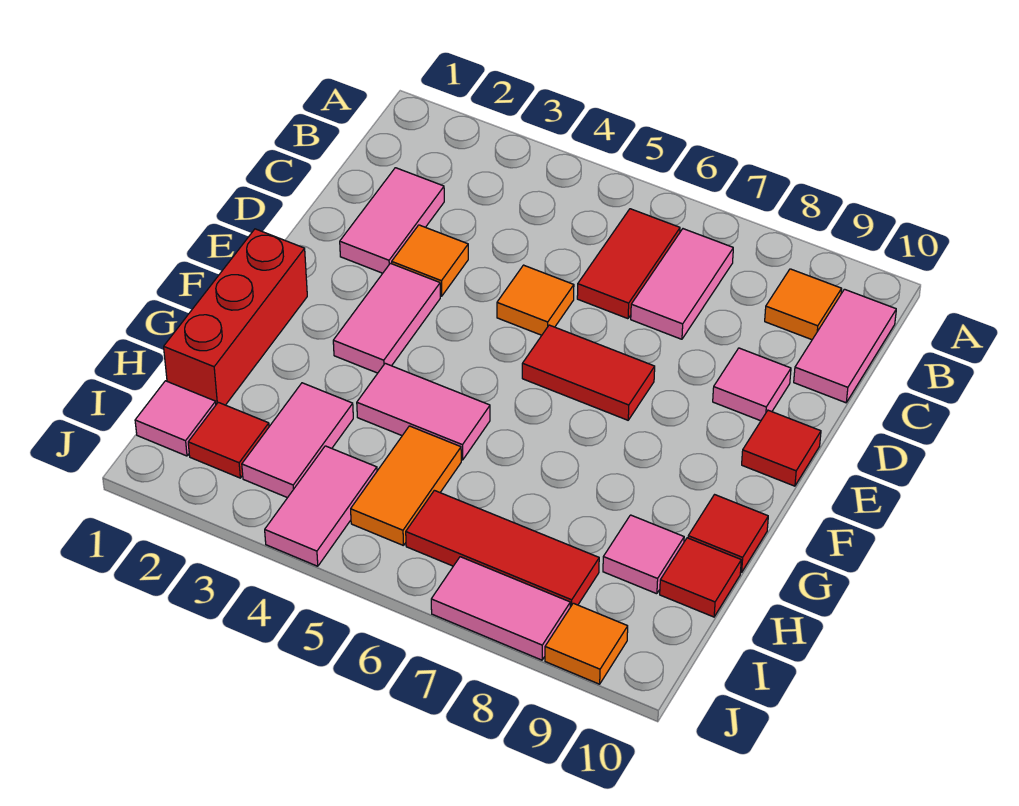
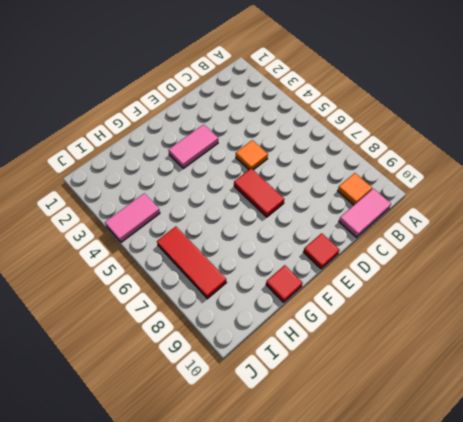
none -> red tile B6:C6 level 1
none -> pink tile B7:C7 level 1
none -> pink tile C2:D2 level 1

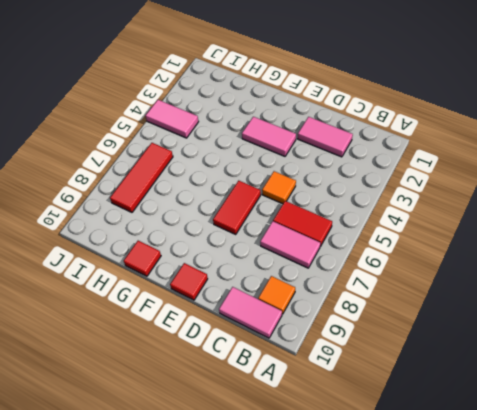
none -> orange tile D3 level 1
none -> pink tile D9 level 1
none -> red brick F1:H1 level 1

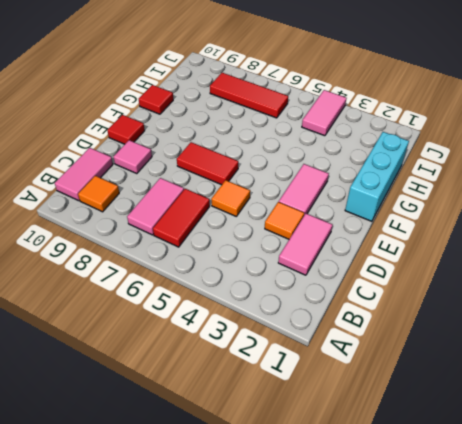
cyan brick F1:H1 level 1 -> red brick F1:H1 level 1
none -> pink tile G4:G5 level 1
none -> pink tile H3:I3 level 1
none -> orange tile H5:I5 level 1

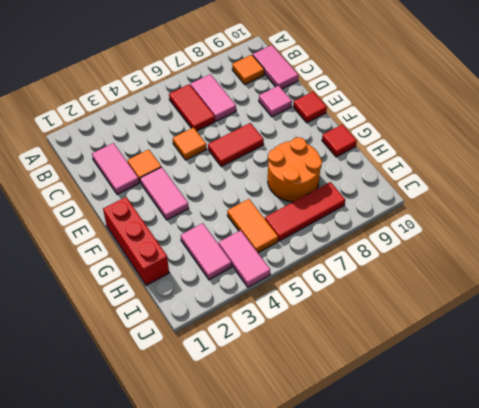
orange round brick G7:H8 level 1 -> none
none -> pink tile G4:G5 level 1
none -> pink tile H9 level 1
none -> red tile H10 level 1

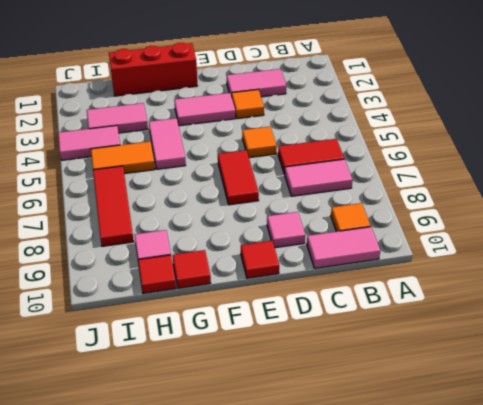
none -> pink tile I1 level 1
none -> red tile I2 level 1
none -> pink tile J7:J8 level 1

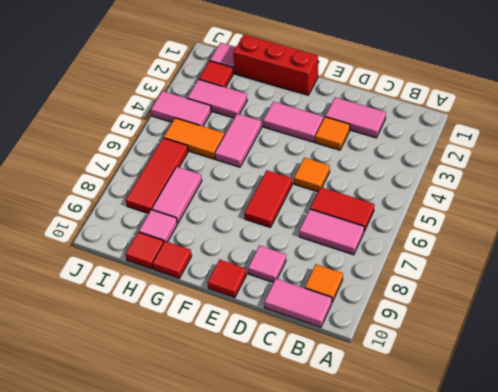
pink tile H7:H8 level 1 -> pink tile J7:J8 level 1
none -> orange tile J9 level 1

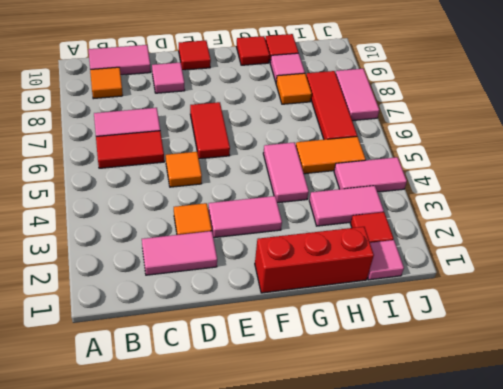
orange tile H8 level 1 -> orange tile J9 level 1

